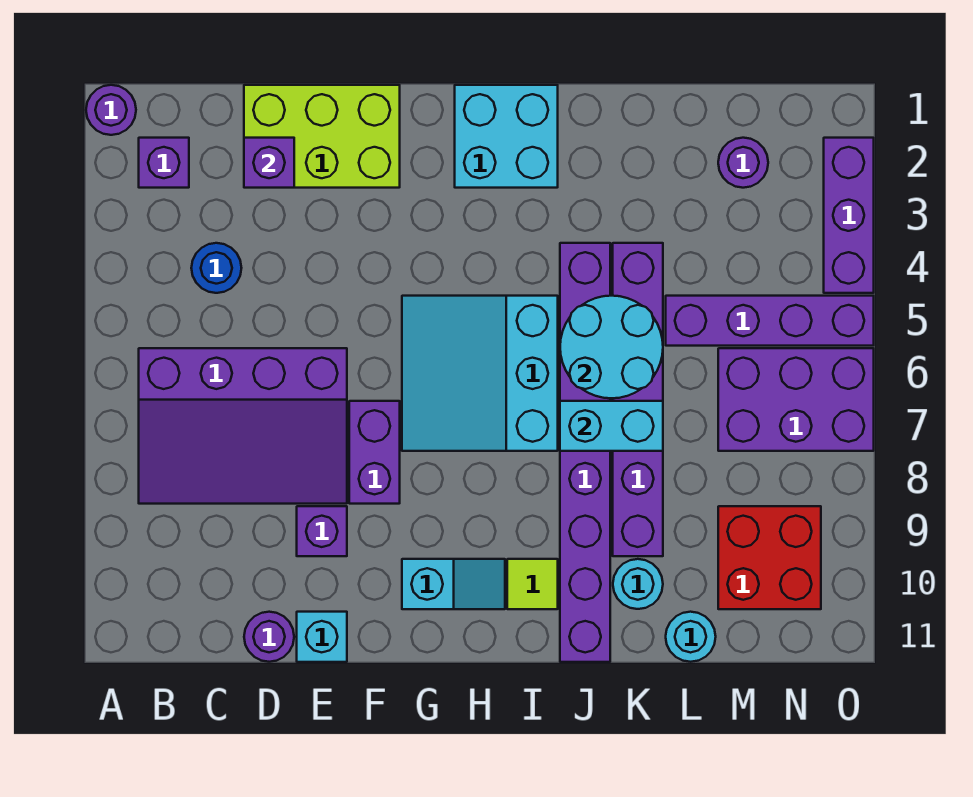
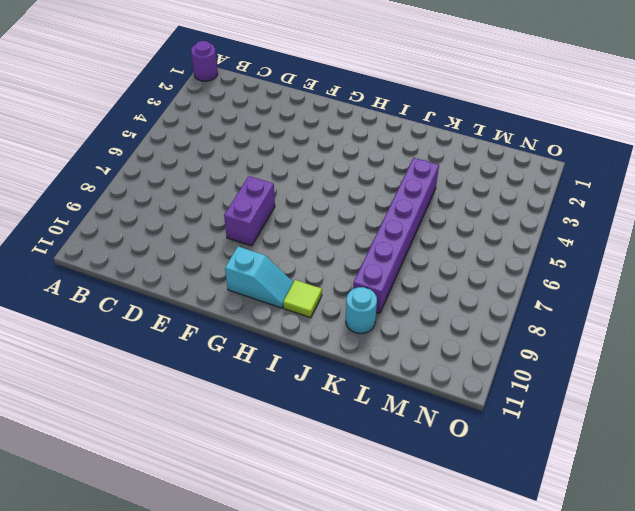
none -> purple brick B2 level 1
none -> purple slope B6:E8 level 1 top 6
none -> blue round brick C4 level 1

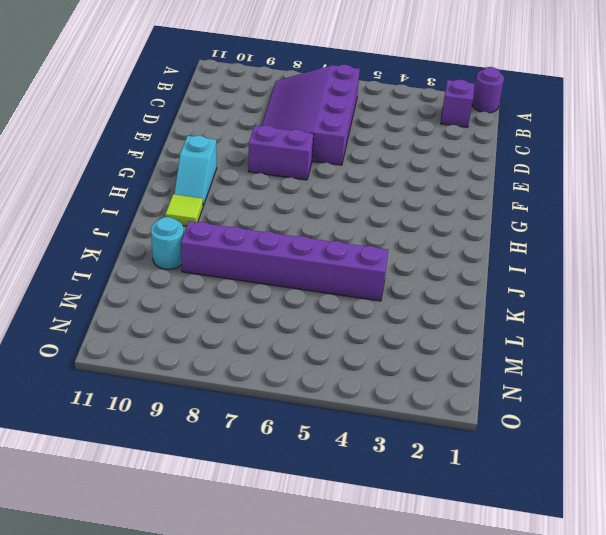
none -> blue round brick C4 level 1
none -> lime brick D1:F2 level 1
none -> purple round brick D11 level 1

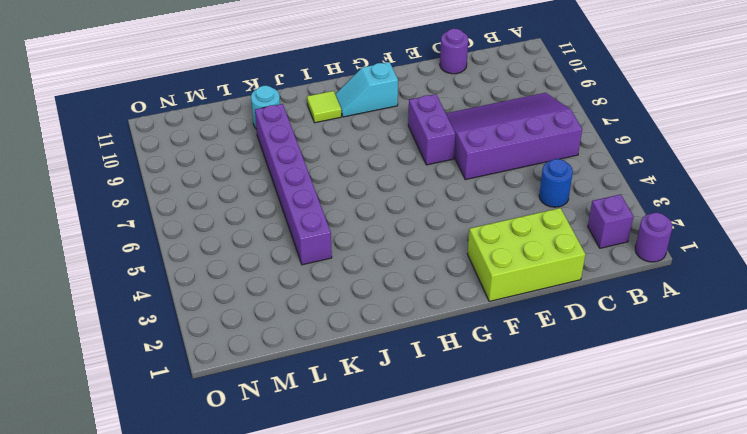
none -> purple brick E9 level 1
none -> cyan brick E11 level 1
none -> cyan slope G5:I7 level 1 top I

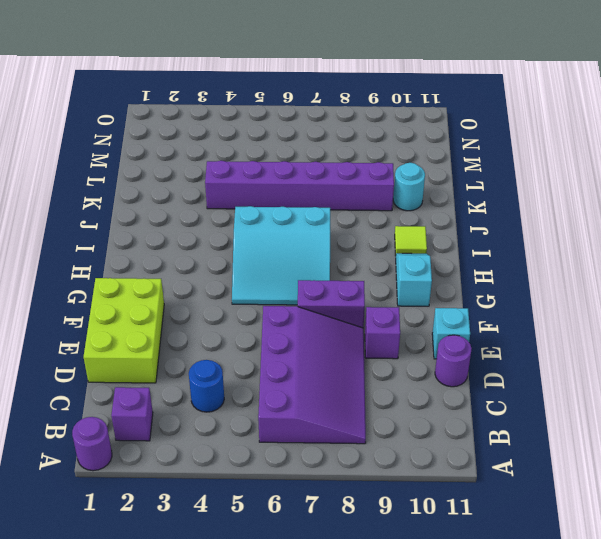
none -> cyan brick H1:I2 level 1
none -> purple brick J4:J11 level 1
none -> purple brick L5:O5 level 1

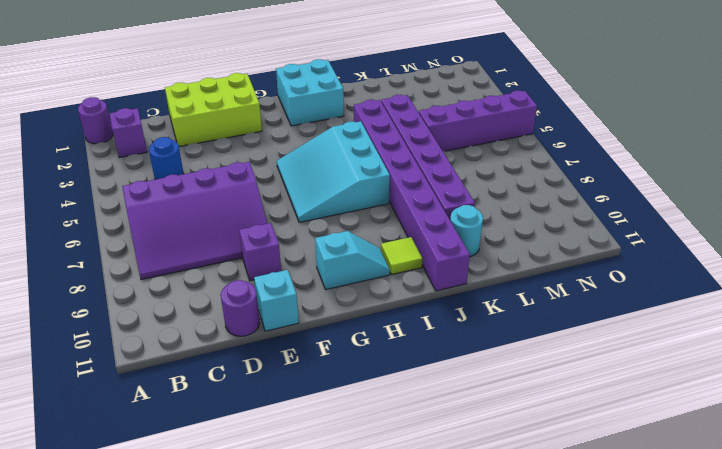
none -> purple brick F7:F8 level 1
none -> cyan round brick L11 level 1
none -> purple round brick M2 level 1

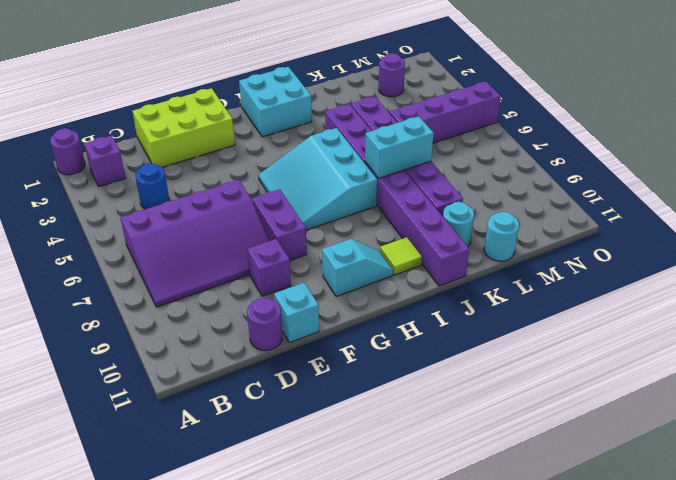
none -> purple brick M6:O7 level 1
none -> red brick M9:N10 level 1
none -> purple brick O2:O4 level 1

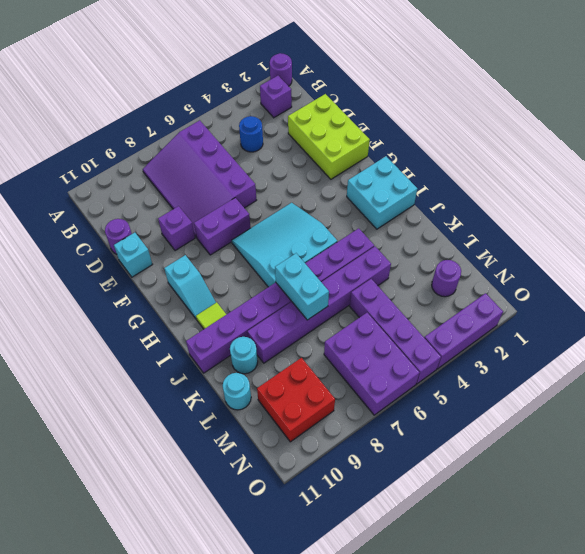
none -> purple brick D2 level 2
none -> cyan round brick J5:K6 level 2

